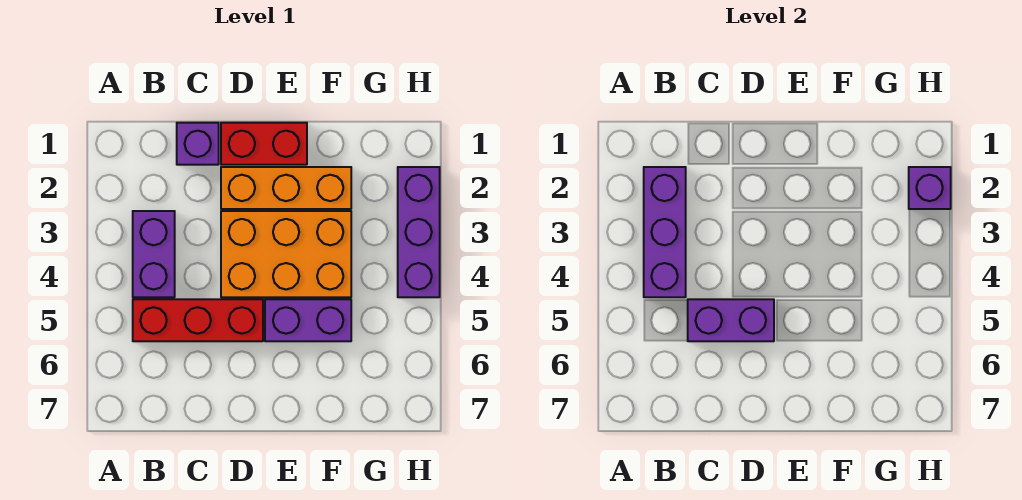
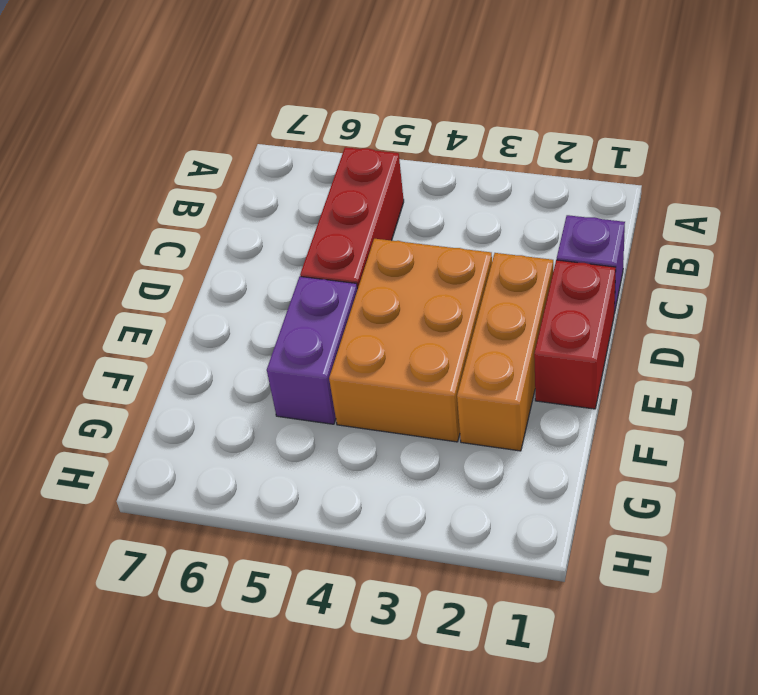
none -> purple brick B3:B4 level 1
none -> purple brick H2:H4 level 1

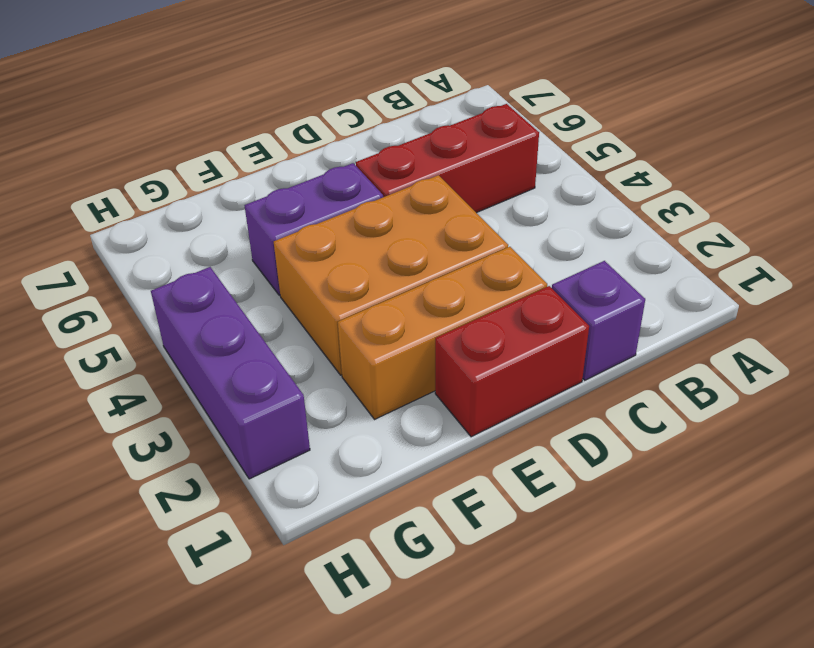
none -> purple brick B3:B4 level 1
none -> purple brick B2:B4 level 2

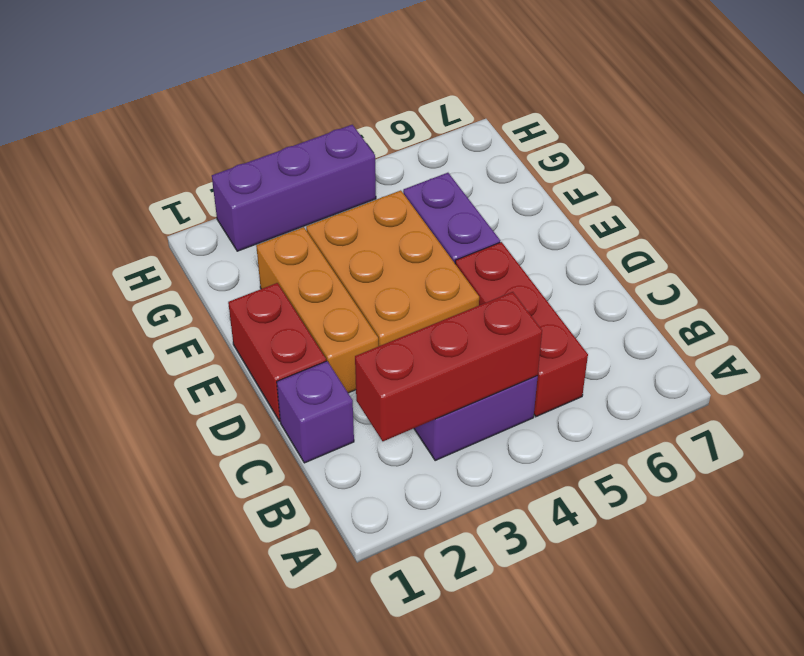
red brick B2:B4 level 2 -> purple brick B2:B4 level 2
none -> purple brick C5:D5 level 2
none -> purple brick H2 level 2

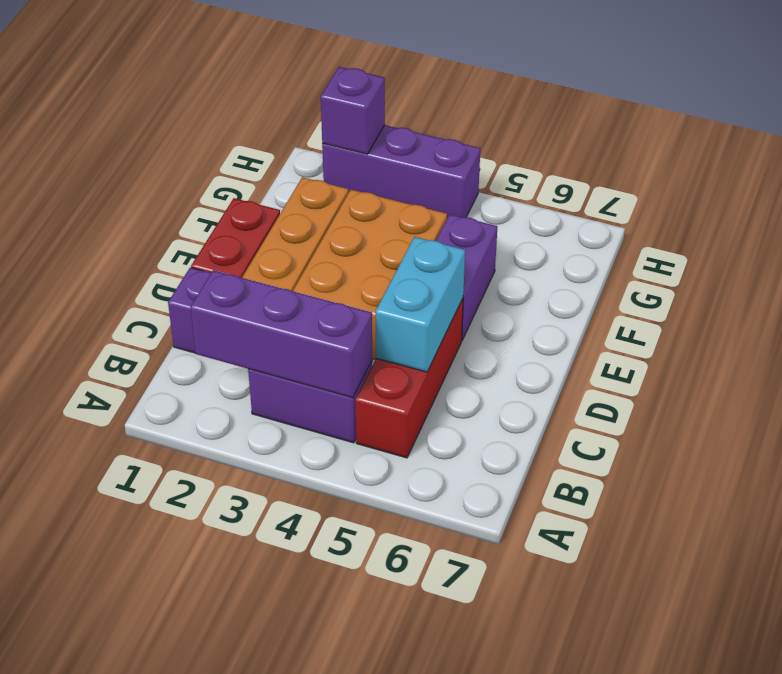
cyan brick C5:D5 level 2 -> purple brick C5:D5 level 2

